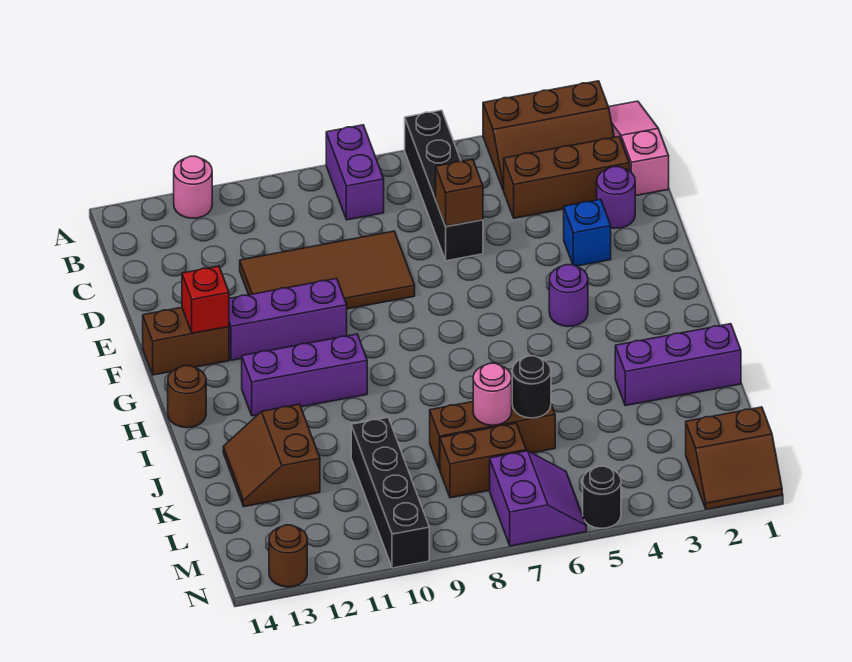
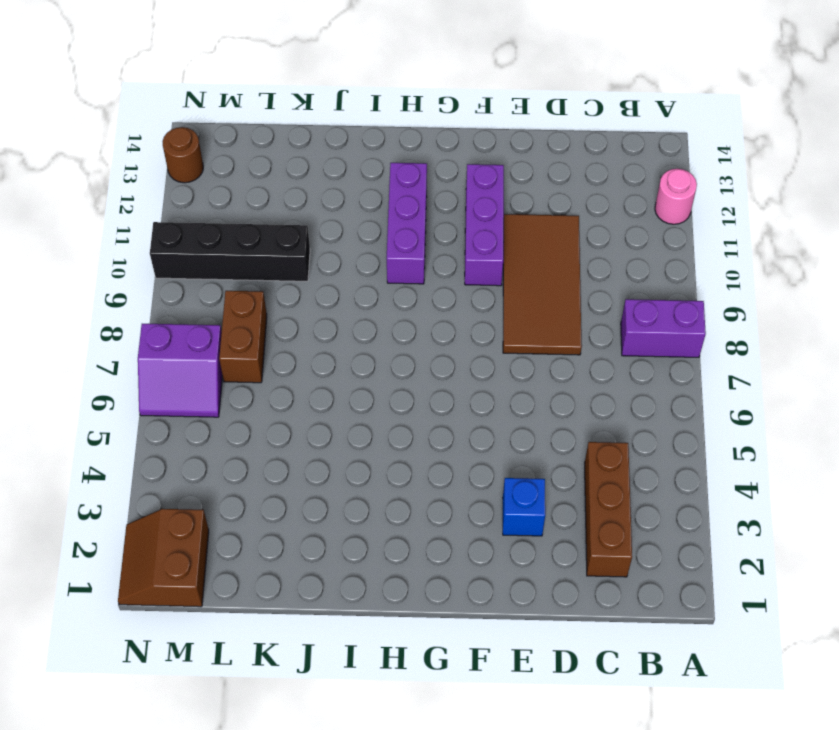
none -> pink slope A1:C1 level 1 top C
none -> brown slope A2:B4 level 1 top A
none -> black brick A6:D6 level 1

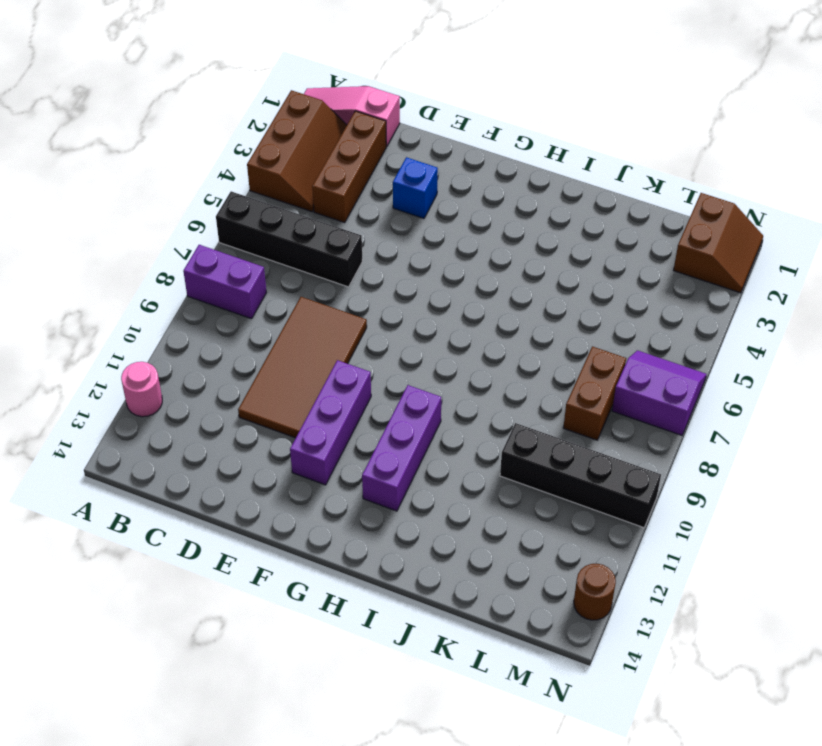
none -> purple round brick D2 level 1
none -> brown brick F13:F14 level 1
none -> purple round brick G4 level 1

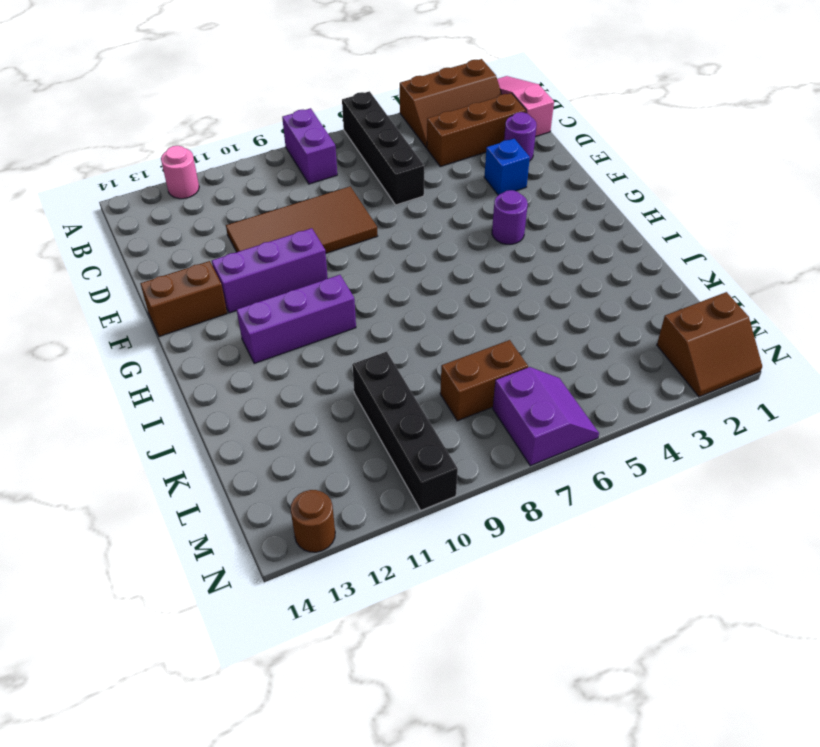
none -> brown round brick H14 level 1
none -> purple brick J1:J3 level 1
none -> brown slope J12:K13 level 1 top 12

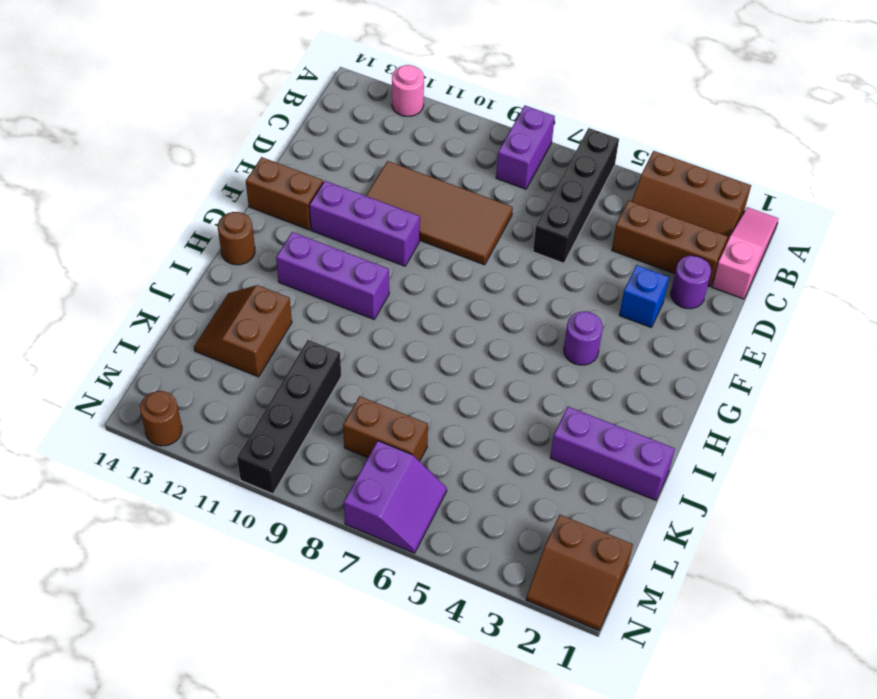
none -> brown brick K6:K8 level 1
none -> black round brick N5 level 1
none -> brown brick D6 level 2

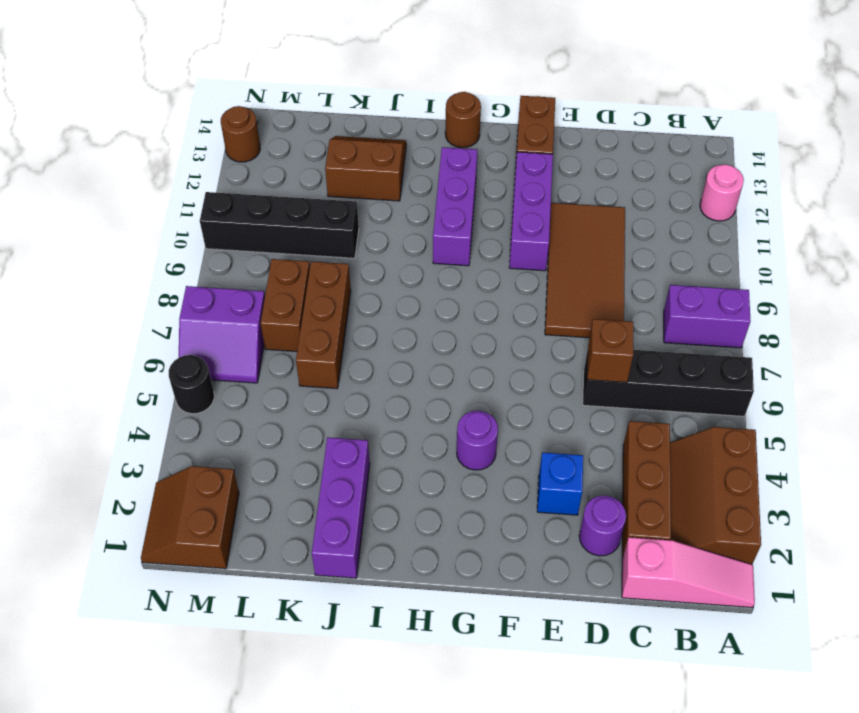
none -> red brick F13 level 2
none -> black round brick K6 level 2
none -> pink round brick K7 level 2

